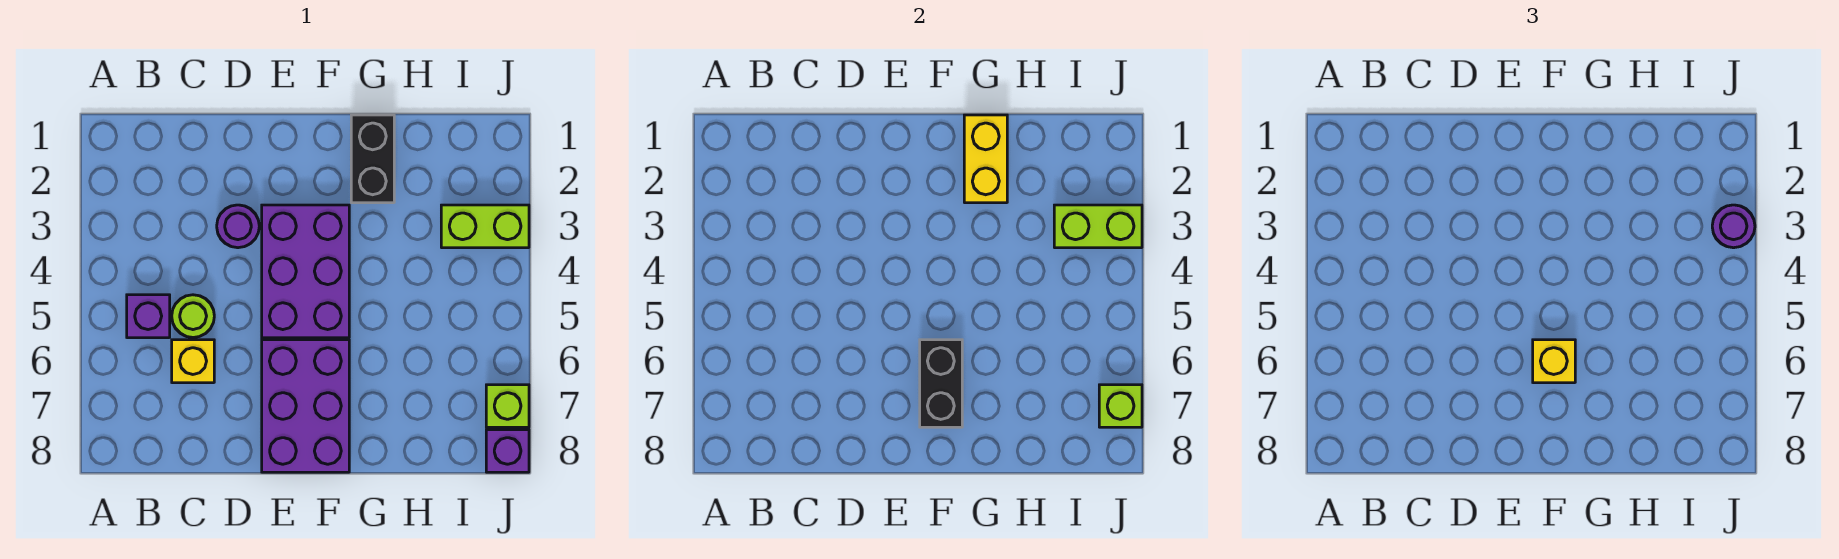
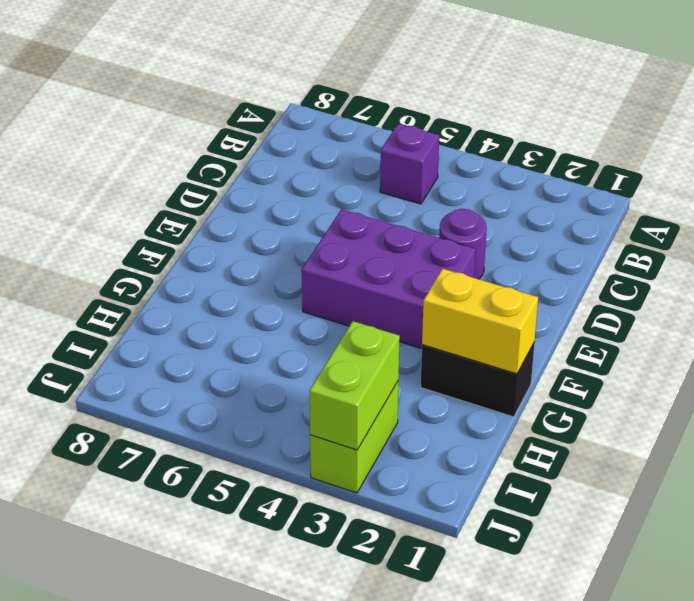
none -> lime round brick C5 level 1
none -> yellow brick C6 level 1
none -> purple brick E6:F8 level 1

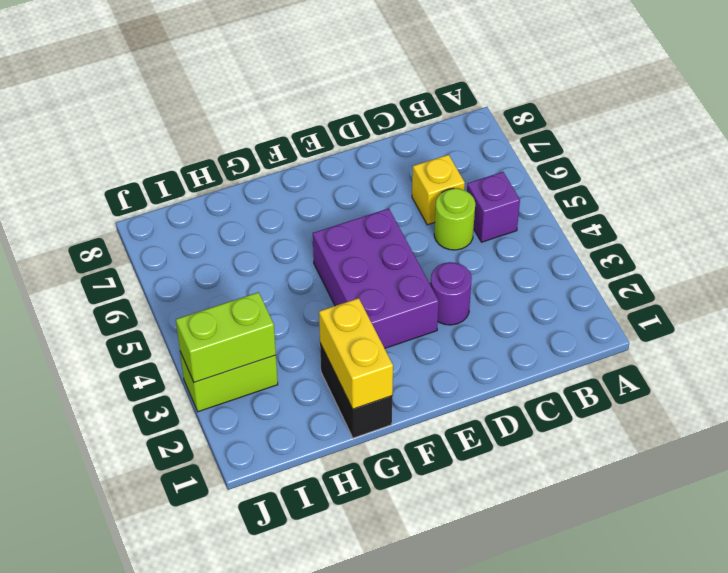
none -> purple brick E6:F8 level 1
none -> lime brick J7 level 1
none -> purple brick J8 level 1

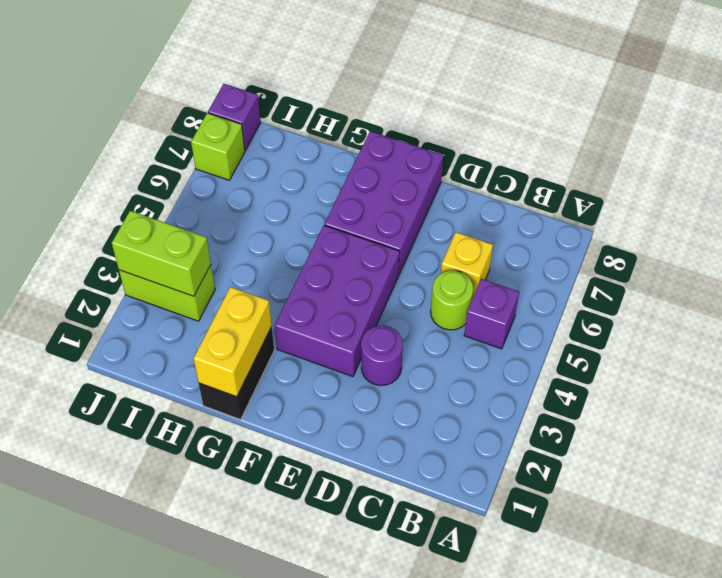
none -> black brick F6:F7 level 2
none -> lime brick J7 level 2
none -> yellow brick F6 level 3

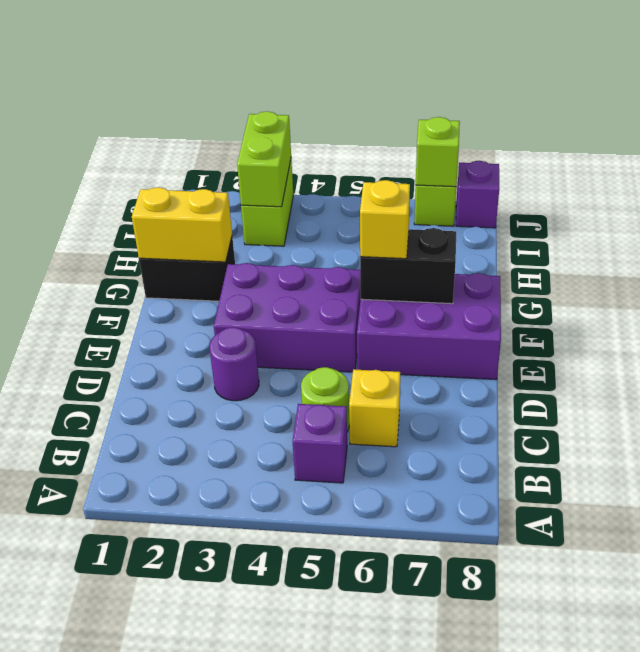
none -> purple round brick J3 level 3

